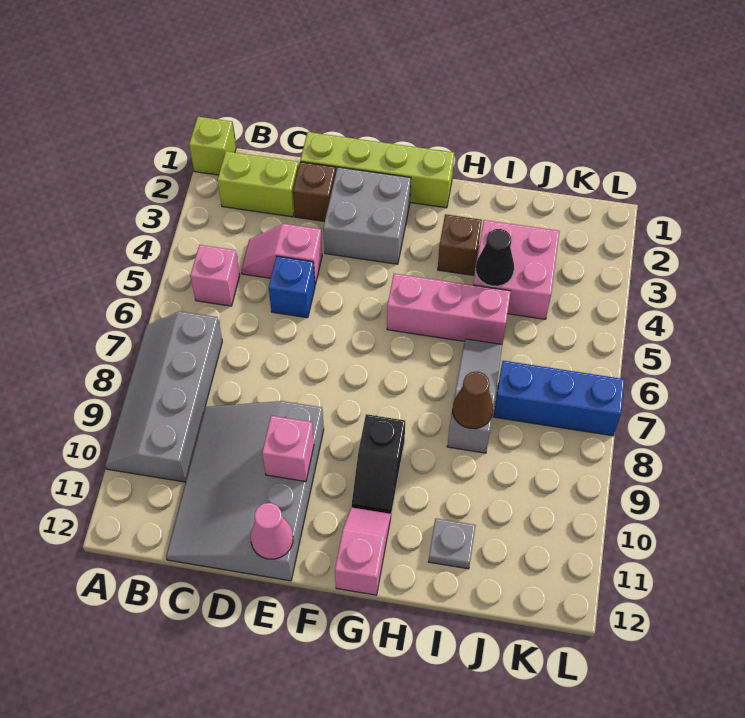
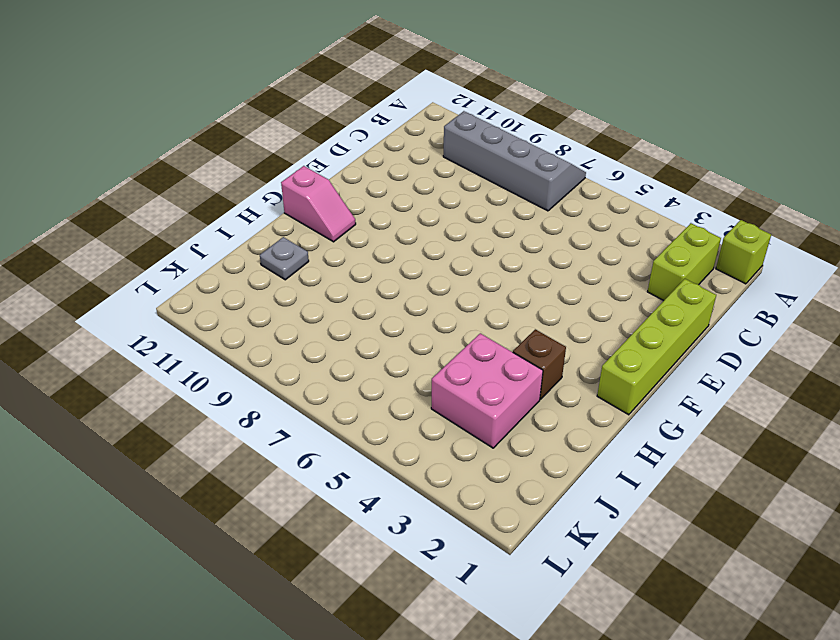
none -> pink brick B5 level 1
none -> pink slope C4:D4 level 1 top D
none -> grey slope C9:E12 level 1 top E

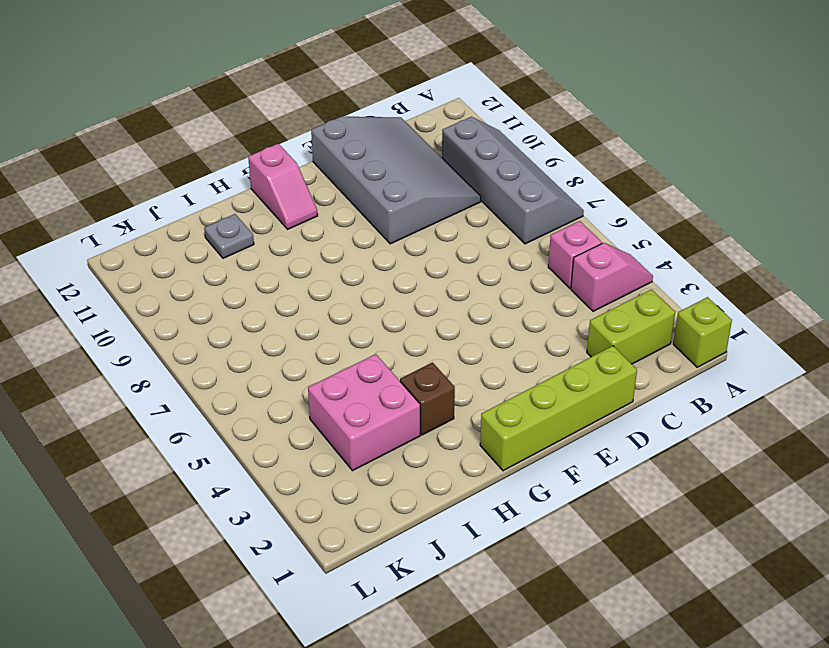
pink slope A4:B4 level 1 top B -> pink slope C4:D4 level 1 top D
none -> brown brick D2 level 1
none -> blue brick D5 level 1
none -> grey brick E2:F3 level 1

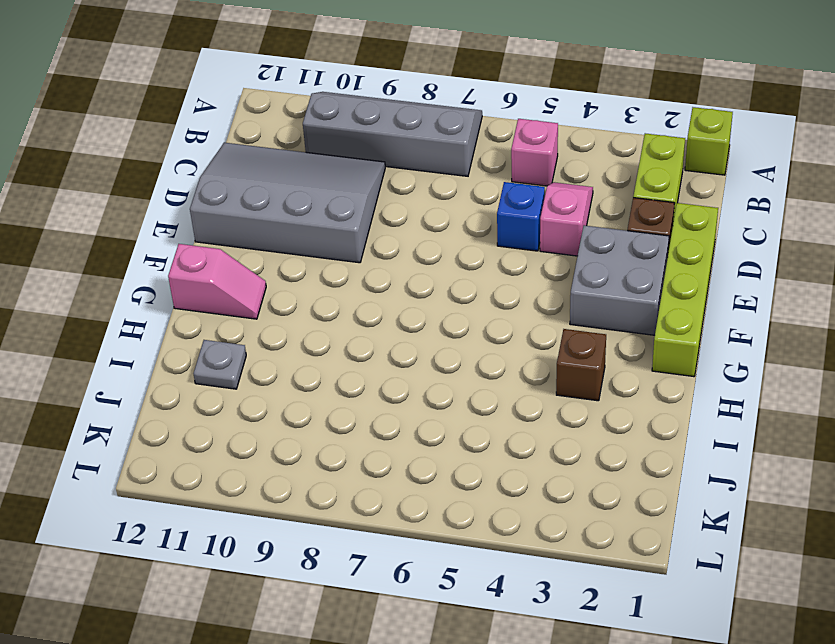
none -> pink brick G5:I5 level 1
none -> black slope G9:G10 level 1 top 9
none -> pink brick I3:J4 level 1

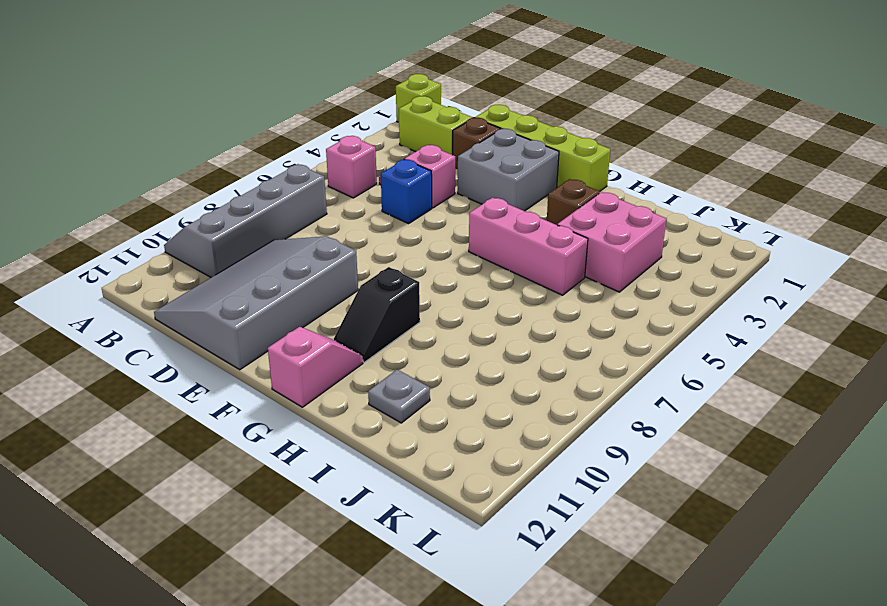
none -> grey slope I6:I8 level 1 top 8
none -> blue brick J7:L7 level 1
none -> pink brick E10 level 2

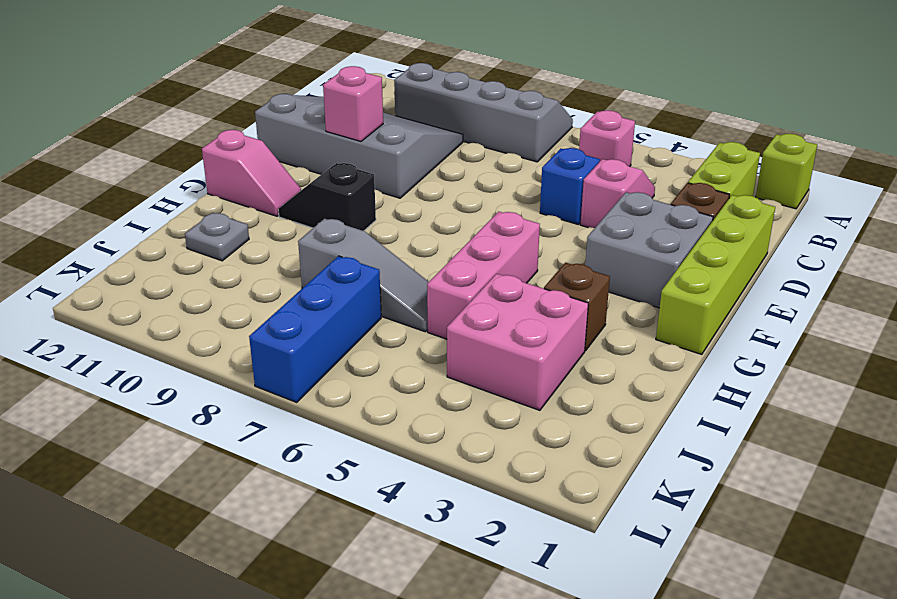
none -> pink cone E12 level 2
none -> black cone I4 level 2
none -> brown cone I8 level 2

